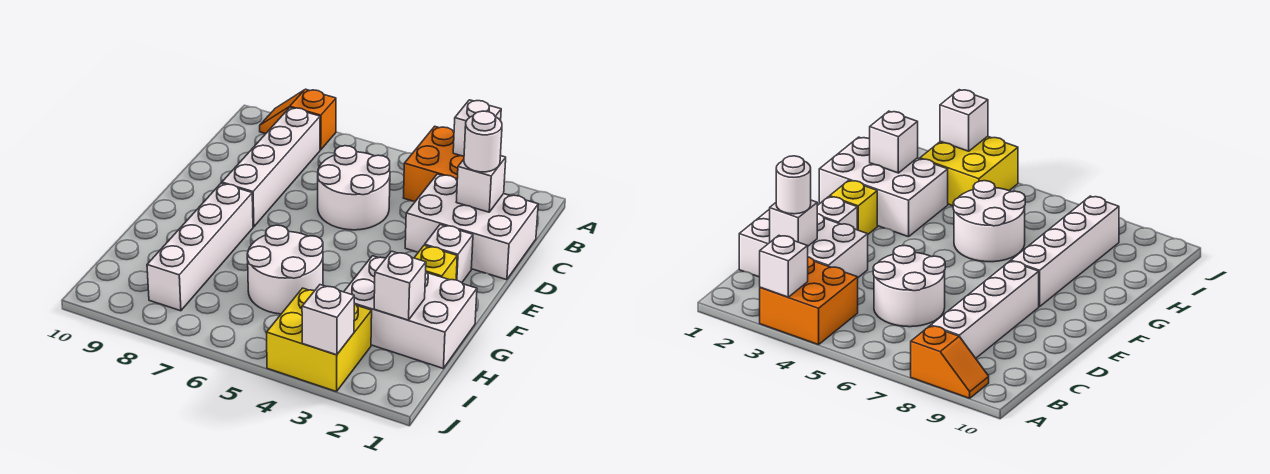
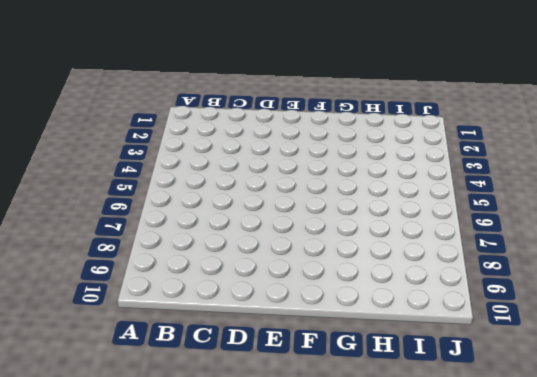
none -> orange brick A3:B4 level 1
none -> orange slope A8:A9 level 1 top 8
none -> white brick B8:E8 level 1

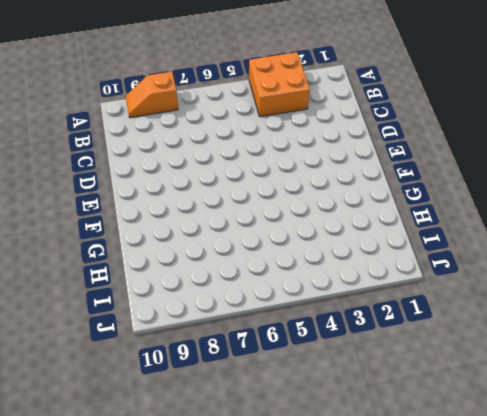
none -> white brick B8:E8 level 1
none -> white brick C1:D3 level 1
none -> white round brick C5:D6 level 1

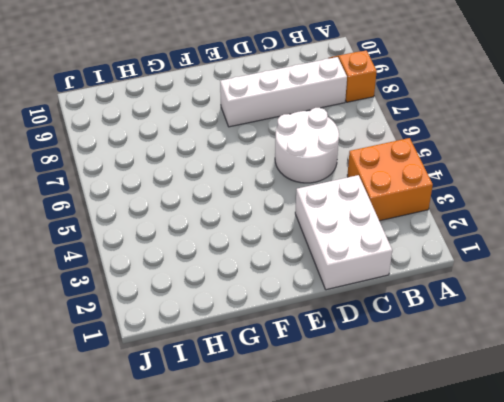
none -> white brick E2 level 1
none -> yellow brick F2 level 1
none -> white brick F8:I8 level 1

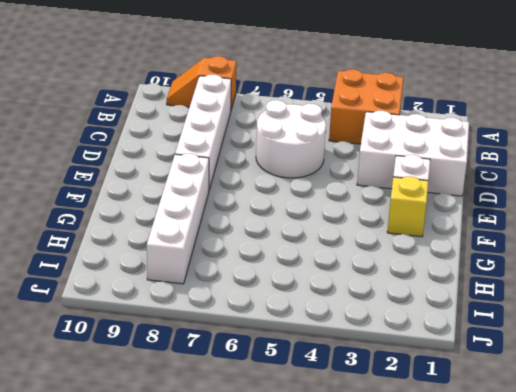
none -> white brick G1:H3 level 1
none -> white round brick G5:H6 level 1
none -> yellow brick I3:J4 level 1

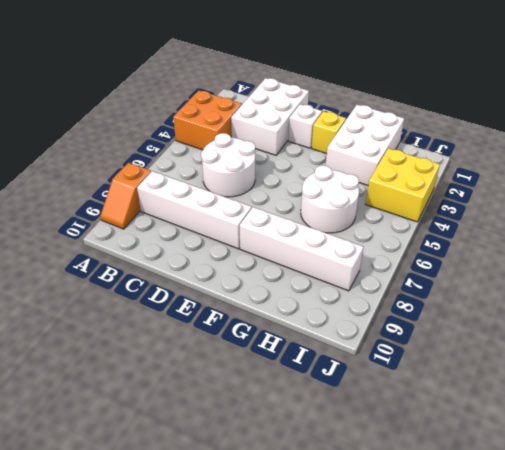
none -> white brick A3 level 2
none -> white brick C2 level 2
none -> white brick H2 level 2

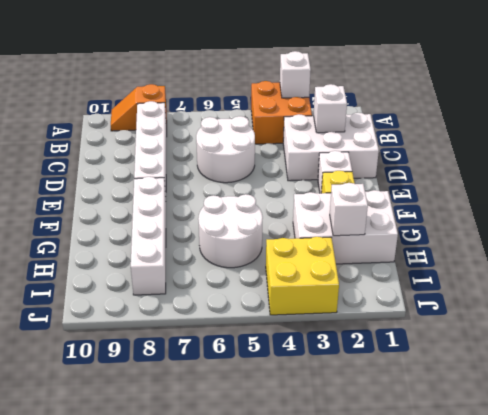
none -> white brick J3 level 2
none -> white round brick C2 level 3

